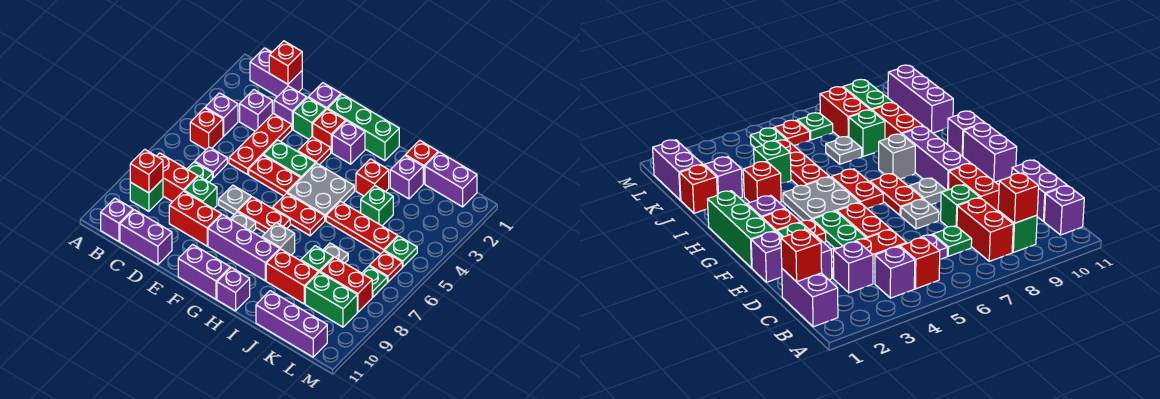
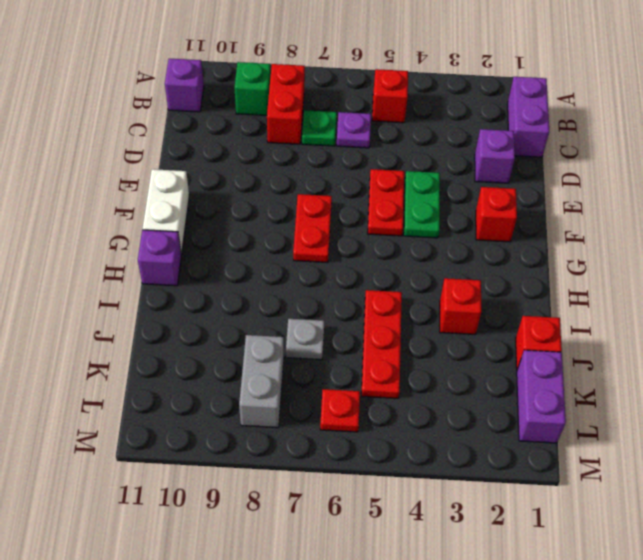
white brick F11:G11 level 1 -> purple brick F11:G11 level 1
grey brick K8:L8 level 1 -> red brick K8:L8 level 1
none -> purple brick B4 level 1
none -> purple brick C3 level 1
none -> purple brick C11:D11 level 1
none -> red plate D3:D5 level 1

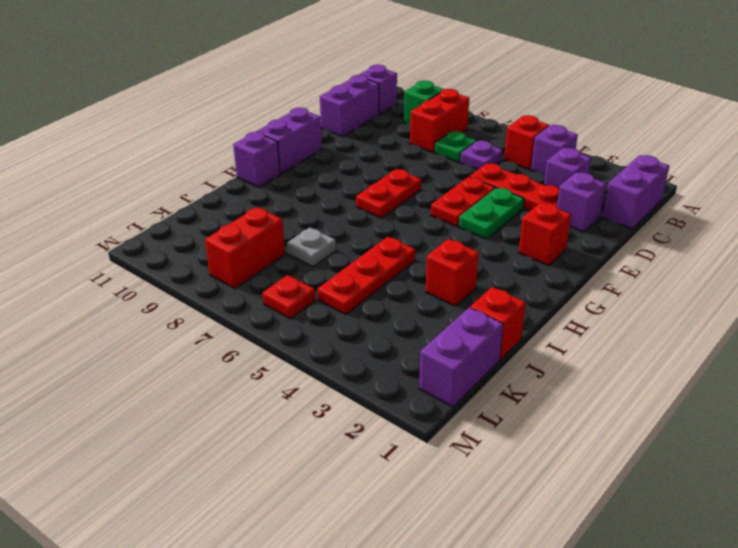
none -> green brick D8 level 1
none -> red brick D9:E9 level 1
none -> purple brick E1 level 1
none -> green brick E2 level 1

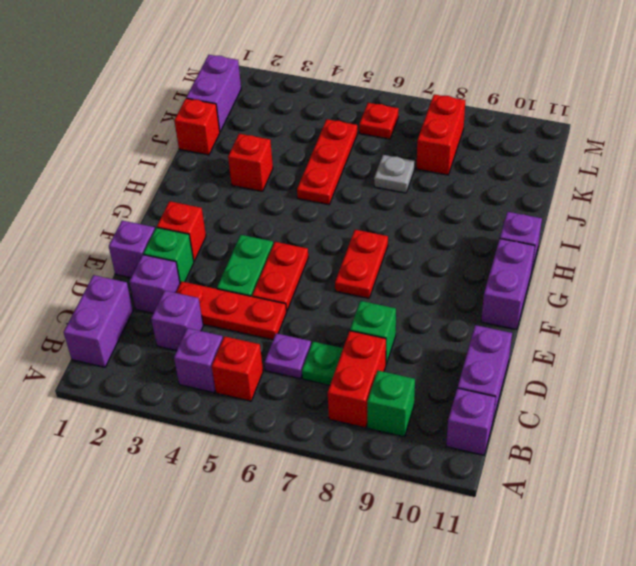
none -> red brick D9:E9 level 1
none -> grey plate E7 level 1
none -> green brick F1:H1 level 1
none -> red plate F3 level 1

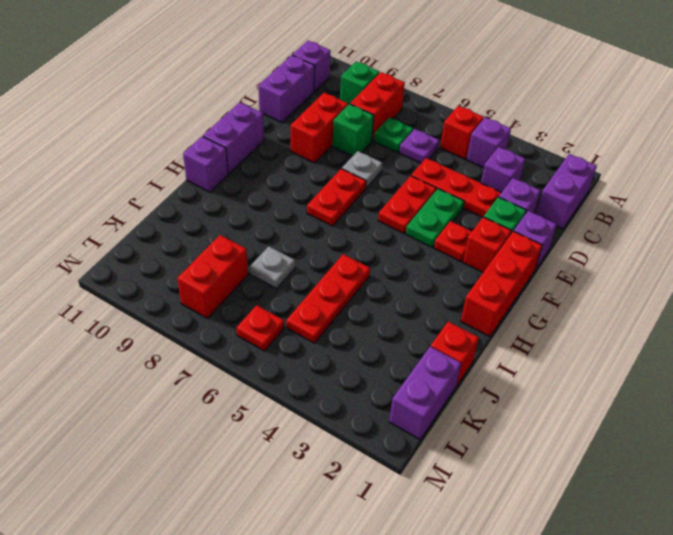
red brick F1:H1 level 1 -> green brick F1:H1 level 1
none -> grey plate F8 level 1
none -> purple brick F9:H9 level 1
none -> purple brick G2 level 1
none -> grey plate G4:H5 level 1

